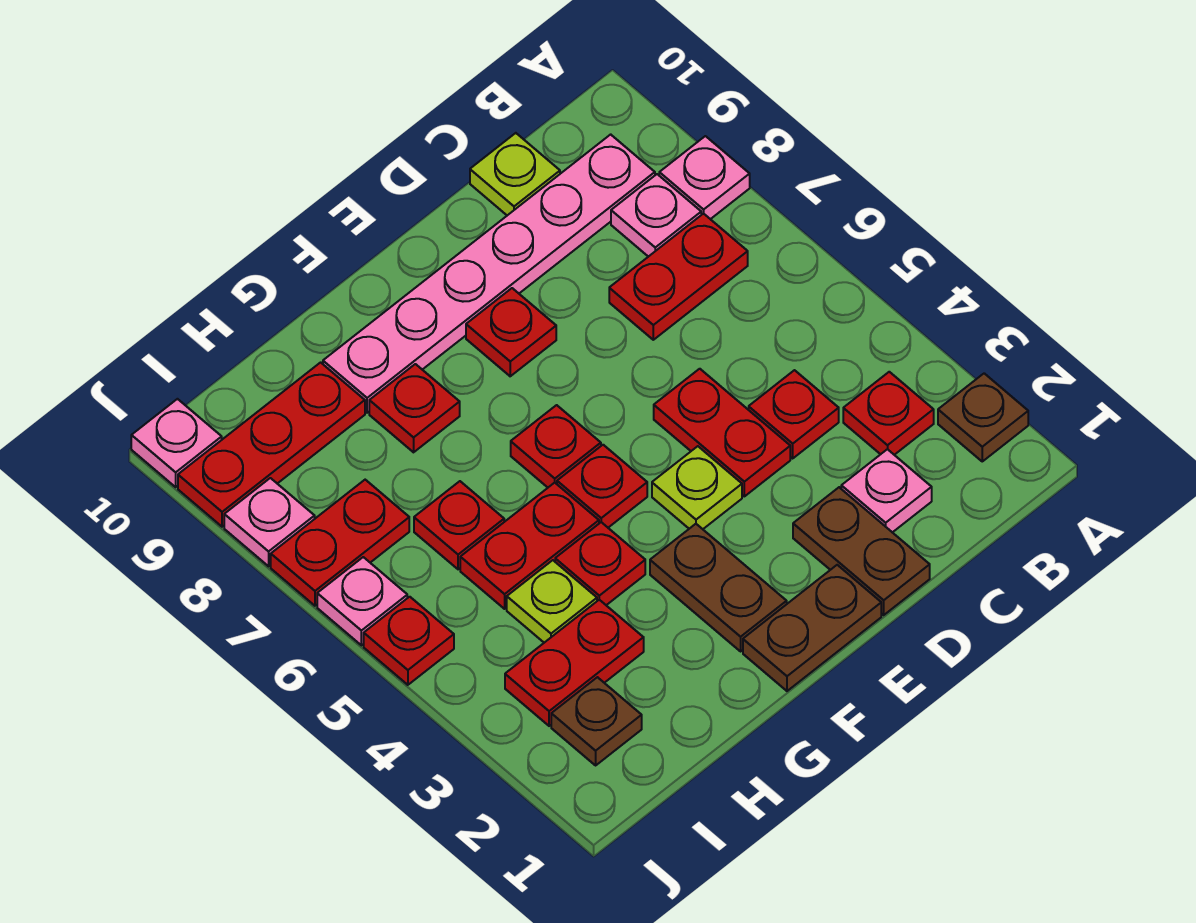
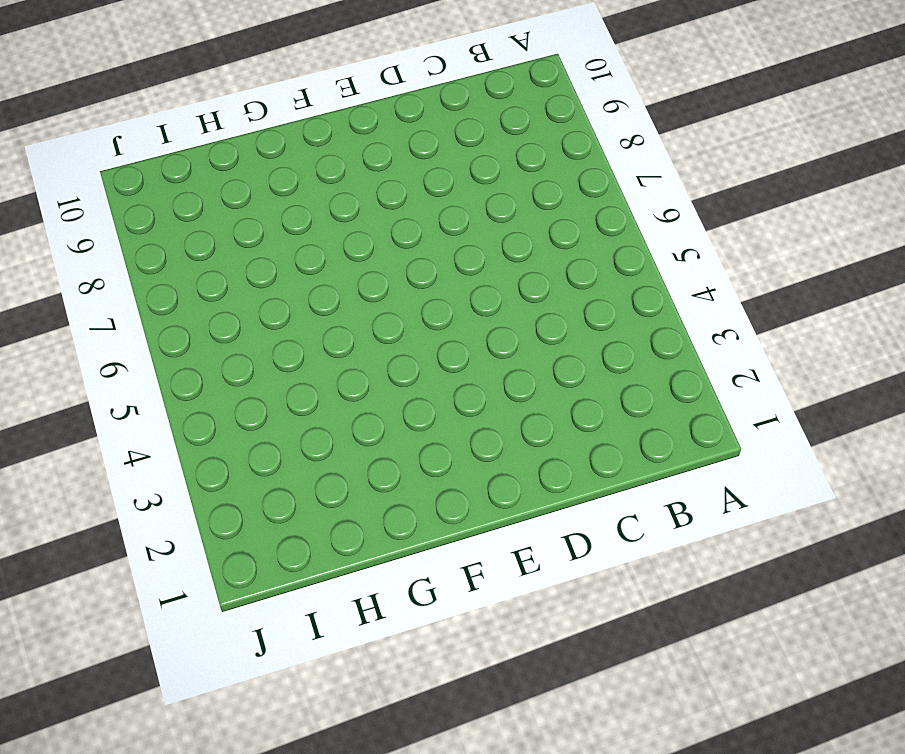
none -> brown plate A2 level 1
none -> pink plate A8 level 1
none -> red plate B3 level 1
none -> red plate B7:C7 level 1

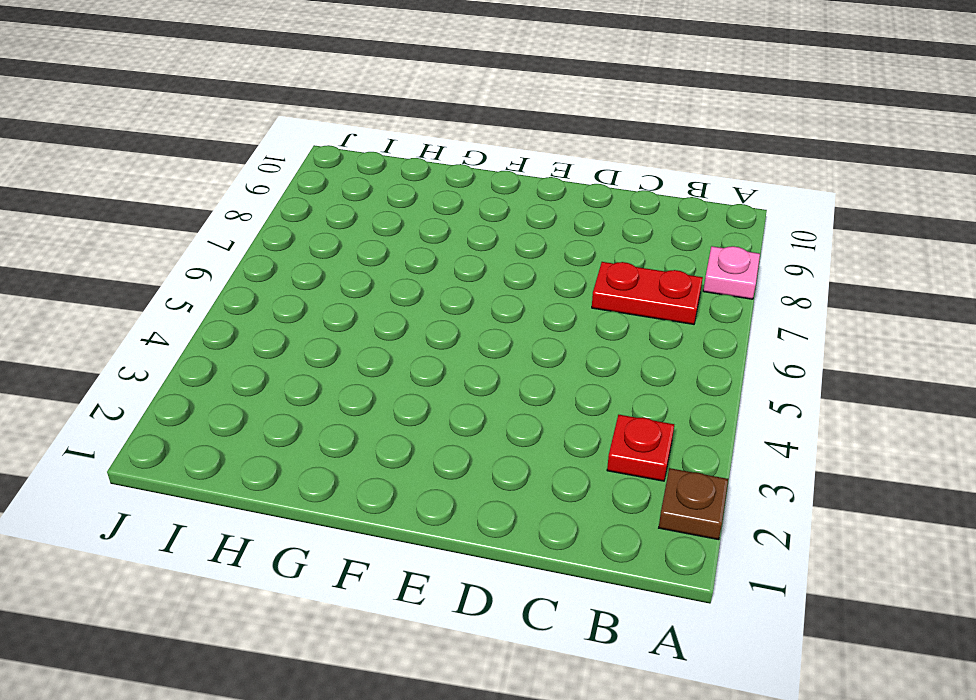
none -> pink plate B8 level 1
none -> pink plate B9:G9 level 1
none -> pink plate C2 level 1
none -> red plate C4 level 1

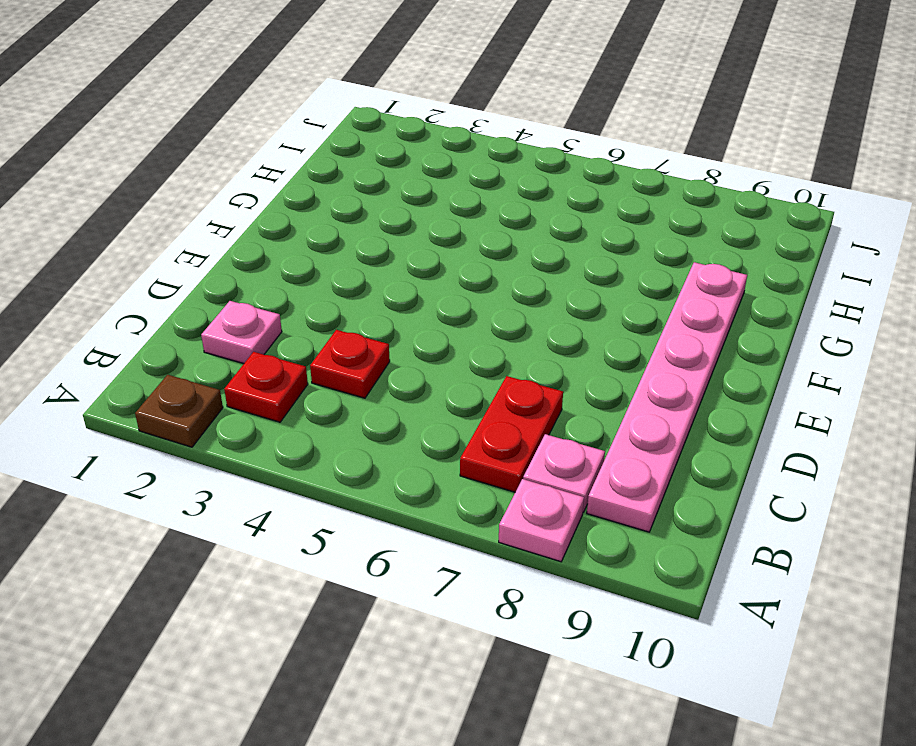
none -> lime plate C10 level 1
none -> brown plate D1:D2 level 1
none -> red plate D4:D5 level 1
none -> brown plate E1:F1 level 1

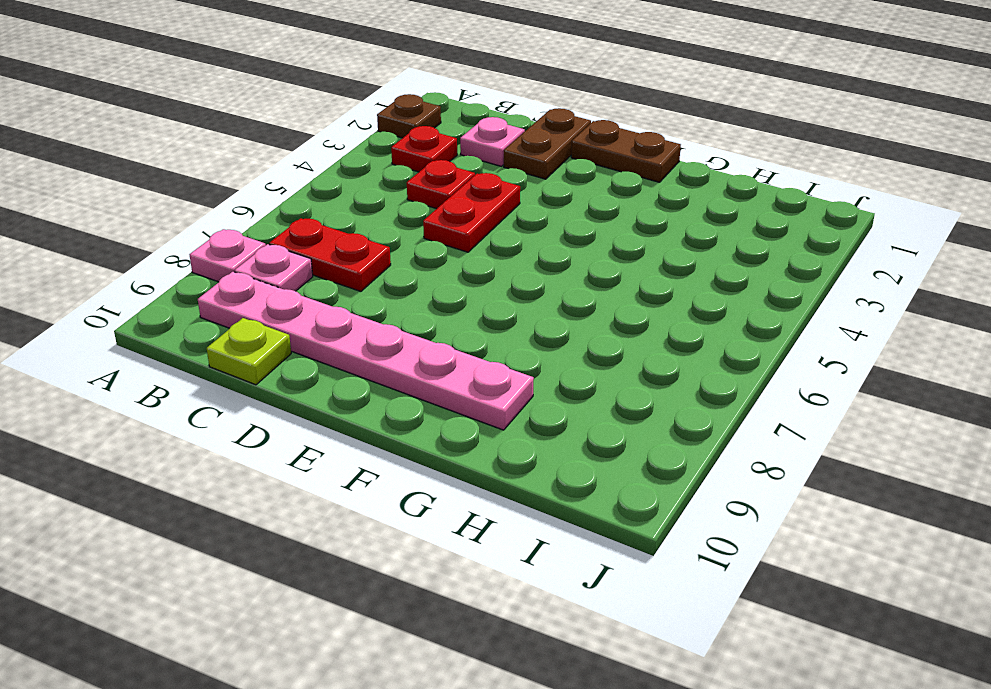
none -> lime plate E4 level 1
none -> red plate E8 level 1
none -> brown plate F2:F3 level 1
none -> red plate F5 level 1

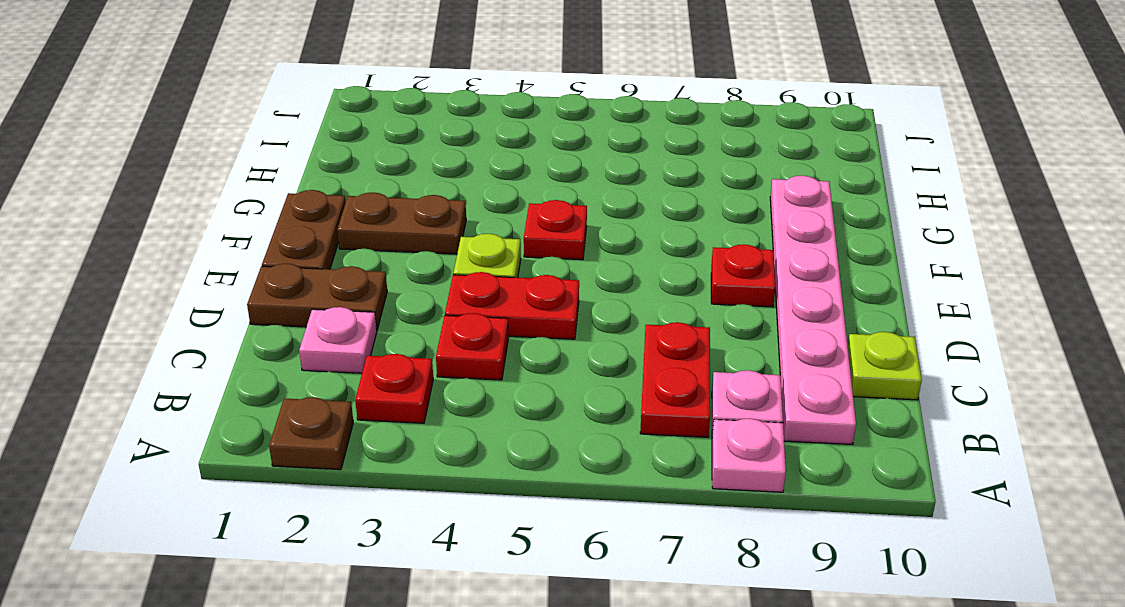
none -> red plate F6 level 1
none -> red plate G4 level 1
none -> red plate G5:H5 level 1
none -> red plate G8 level 1

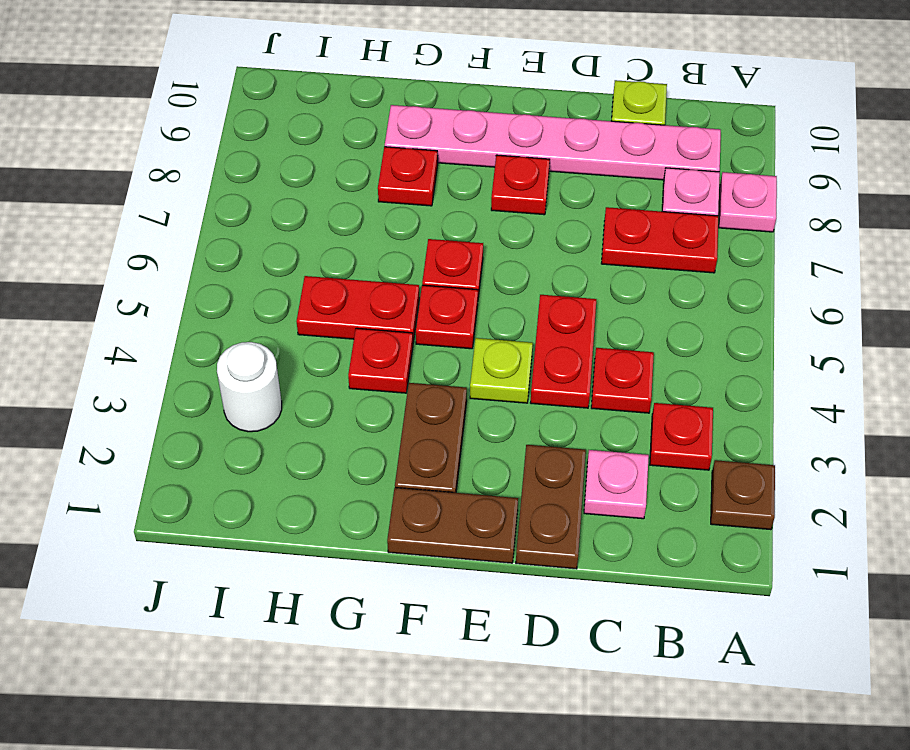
white round brick I3 level 1 -> red plate H3:I3 level 1
none -> lime plate H4 level 1
none -> red plate H6 level 1
none -> red plate H9:J9 level 1
none -> brown plate I2 level 1

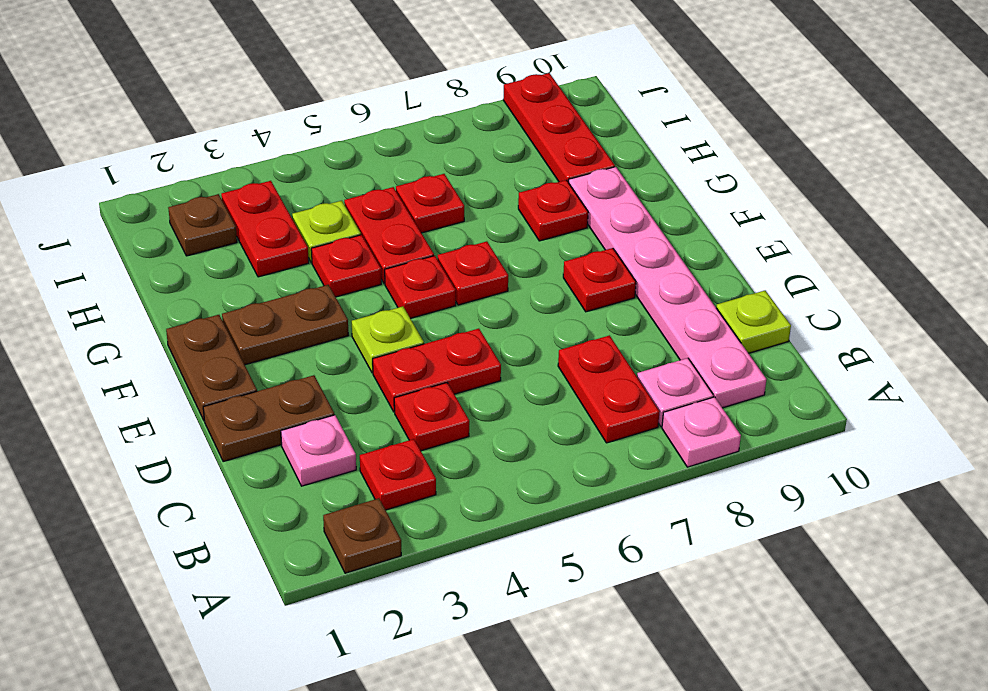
none -> red plate I7:J7 level 1
none -> red plate J5 level 1
none -> pink plate J6 level 1
none -> pink plate J8 level 1

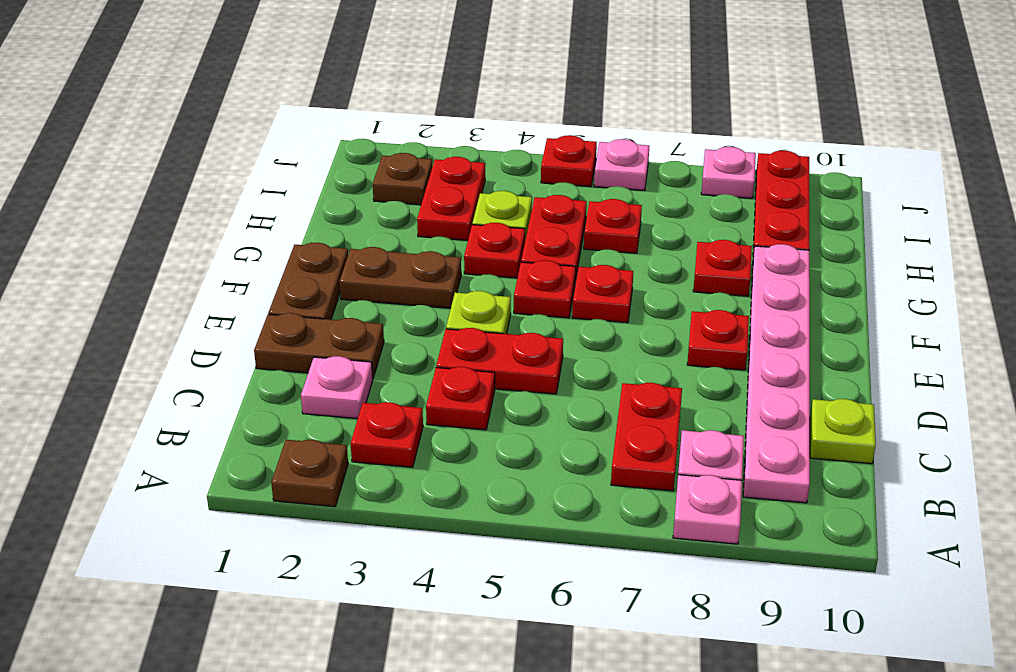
none -> red plate I7:J7 level 1
none -> pink plate J10 level 1

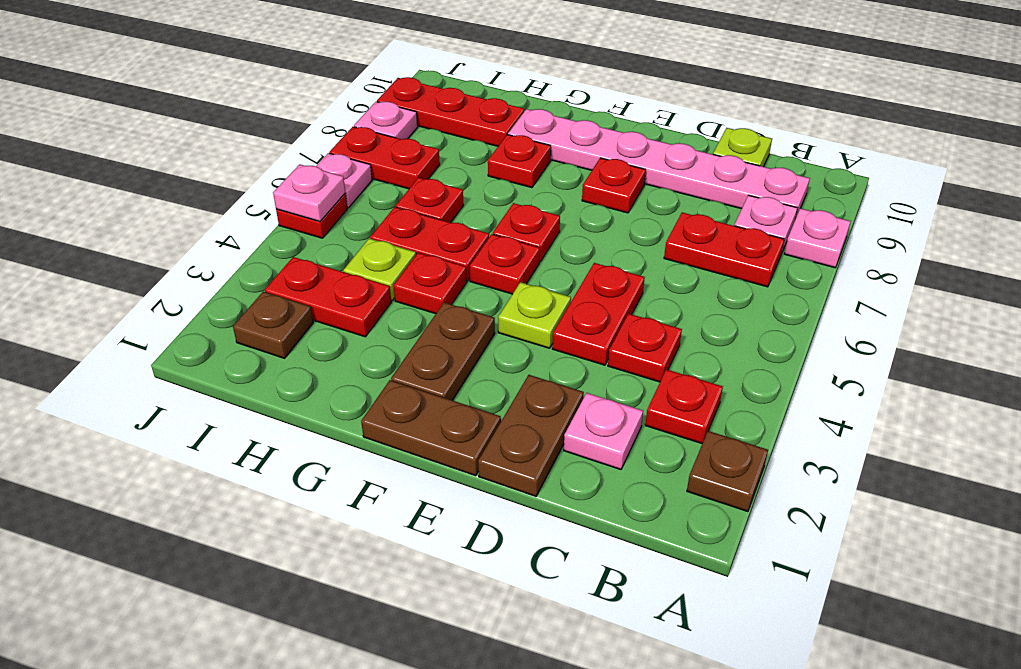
pink plate J5 level 2 -> pink plate J10 level 1

